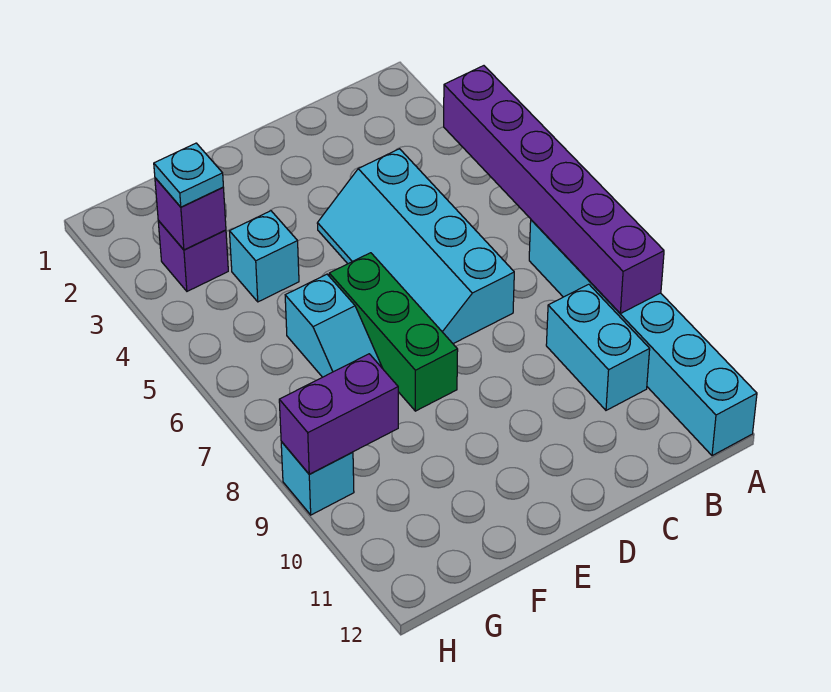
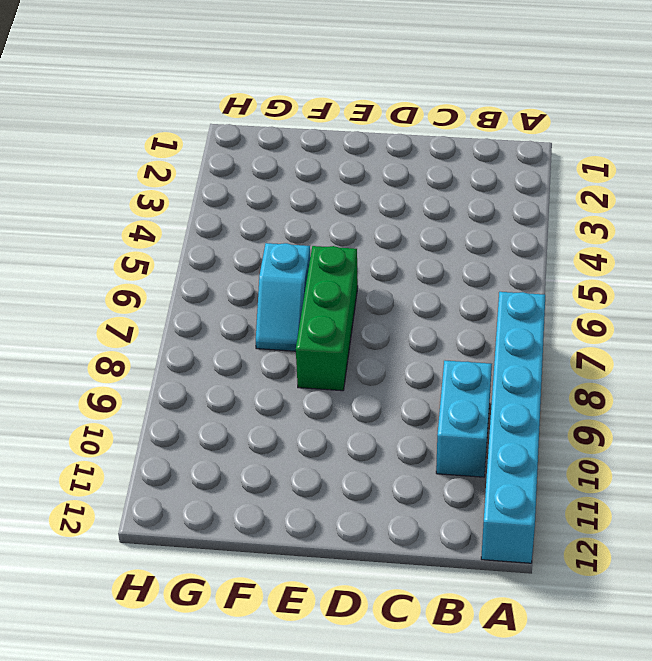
none -> cyan slope C4:D7 level 1 top C
none -> cyan brick F4 level 1
none -> purple brick G3 level 1

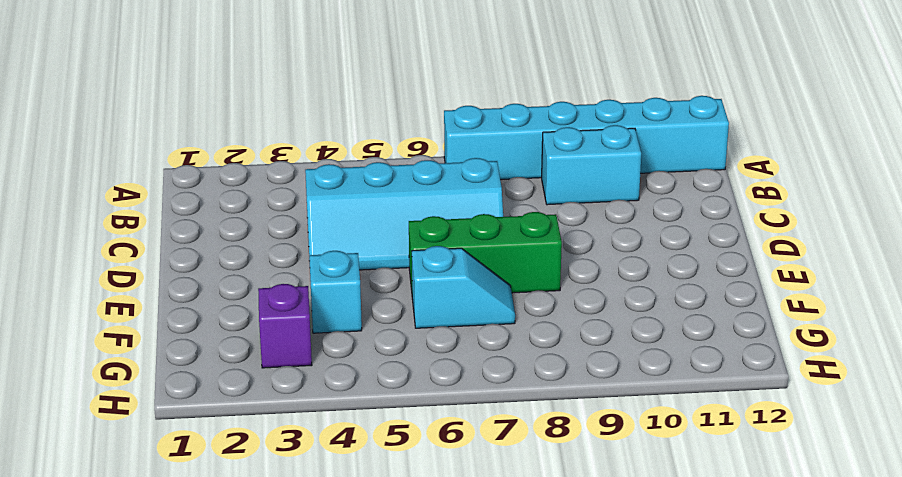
none -> cyan brick H9 level 1
none -> purple brick A4:A9 level 2
none -> purple brick G3 level 2

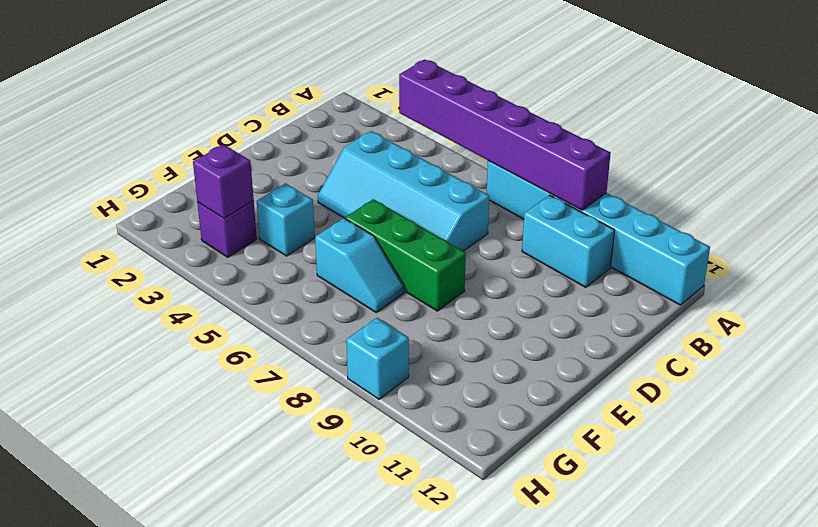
none -> purple brick G9:H9 level 2
none -> cyan plate G3 level 3

